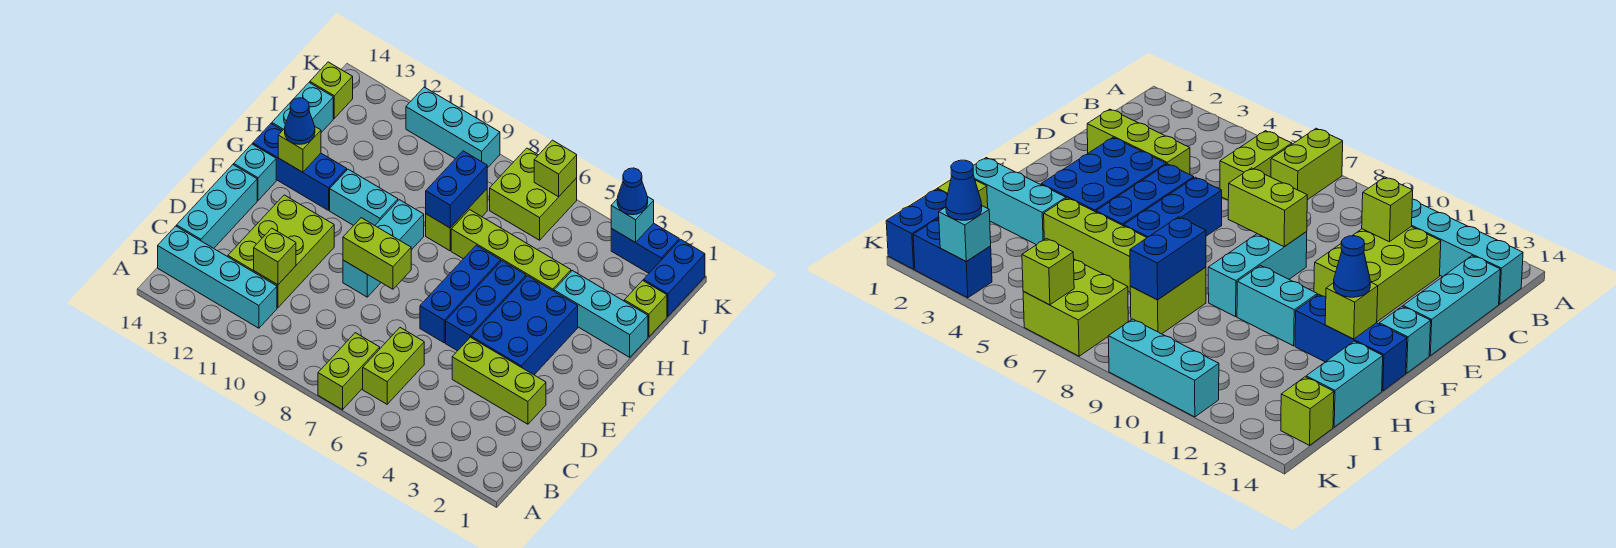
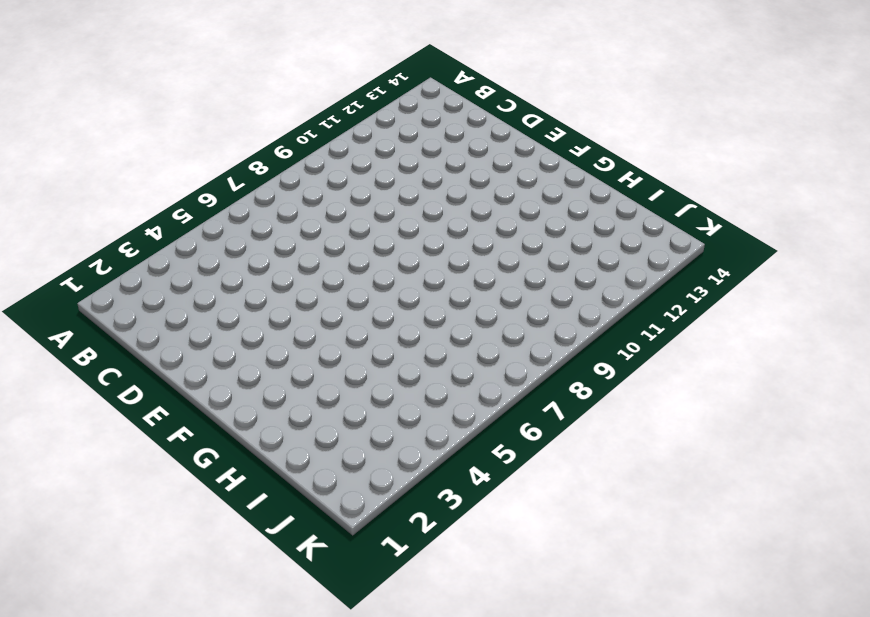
none -> lime brick A7:B7 level 1
none -> lime brick B6:C6 level 1
none -> cyan brick B11:B14 level 1
none -> lime brick C11:E12 level 1

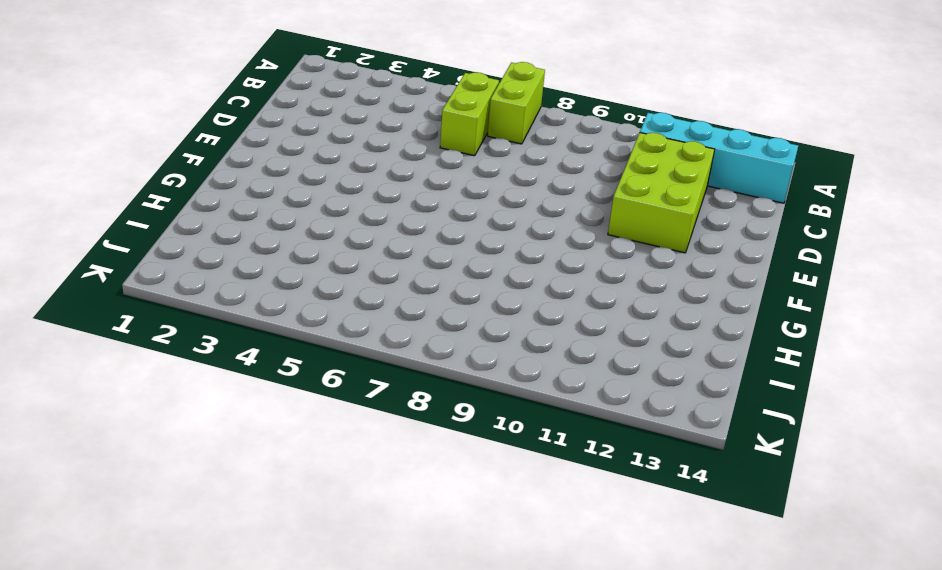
none -> cyan brick C14:E14 level 1
none -> lime brick D2:D4 level 1
none -> blue brick E3:G4 level 1
none -> blue brick E5:G5 level 1

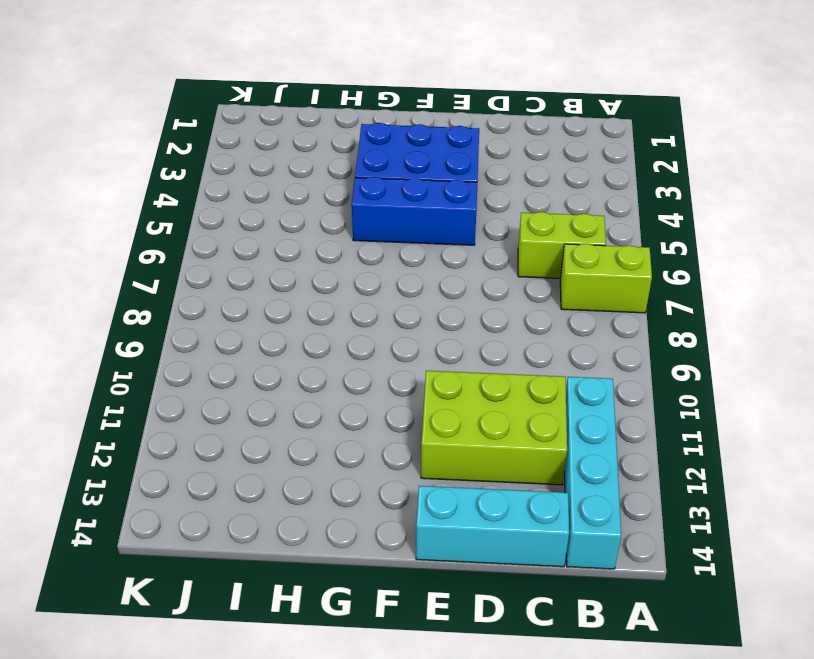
none -> lime brick D2:D4 level 1
none -> blue brick E6:G6 level 1
none -> cyan brick E9:G9 level 1
none -> cyan brick F14 level 1

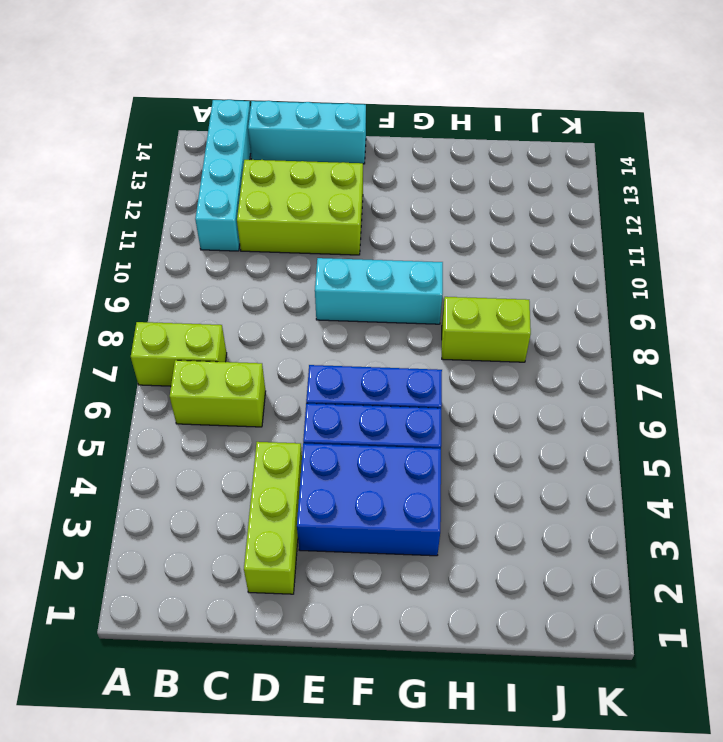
none -> cyan brick F14 level 1
none -> cyan brick G10:G11 level 1
none -> blue brick G12:G14 level 1
none -> cyan brick H1:H3 level 1

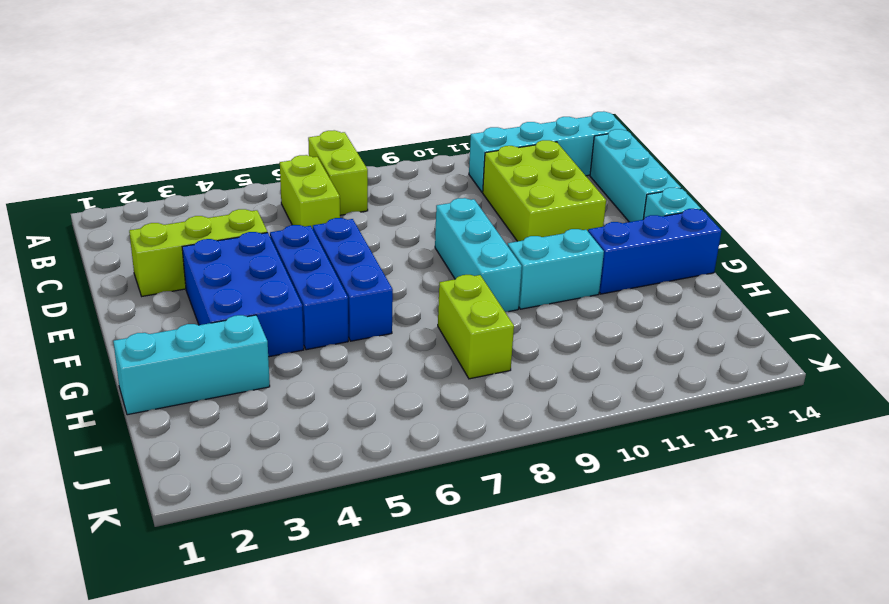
none -> lime brick H4:H7 level 1
none -> cyan brick H14:I14 level 1
none -> lime brick I1 level 1
none -> blue brick J1:K1 level 1

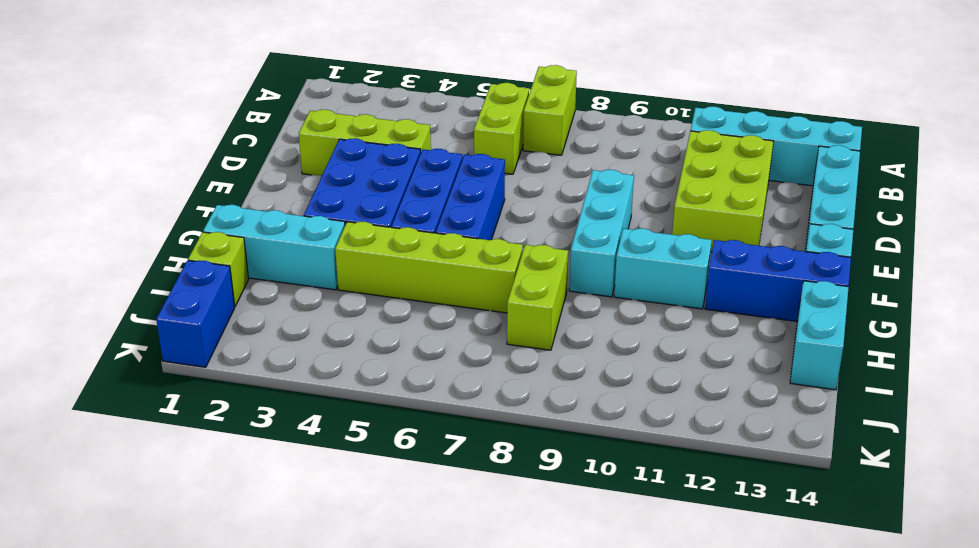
none -> lime brick J6:K7 level 1
none -> lime brick J14 level 1
none -> blue brick K2:K3 level 1
none -> cyan brick K9:K11 level 1

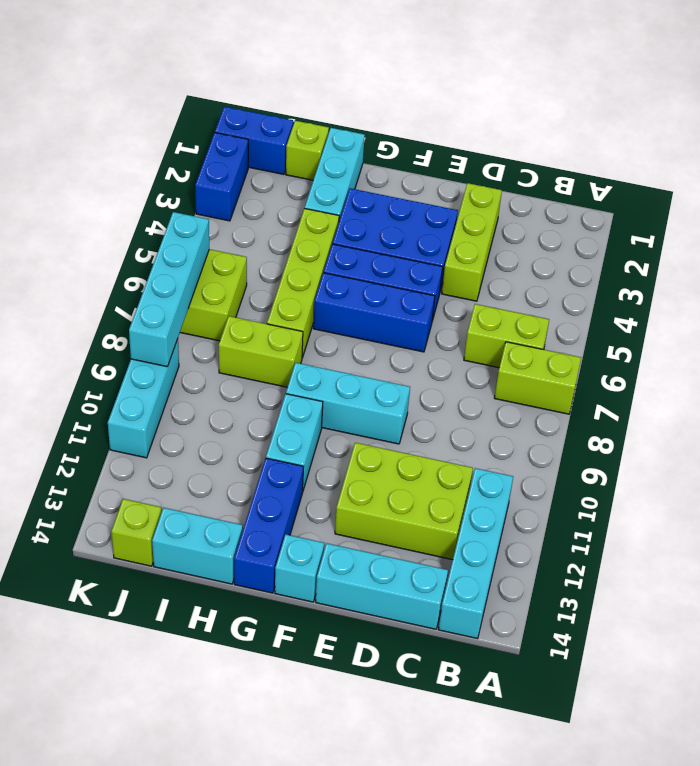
cyan brick K6:K9 level 2 -> lime brick K6 level 2
none -> lime brick C11 level 2
none -> lime brick E8:E9 level 2
none -> lime brick G13 level 2
none -> blue brick H8:I8 level 2

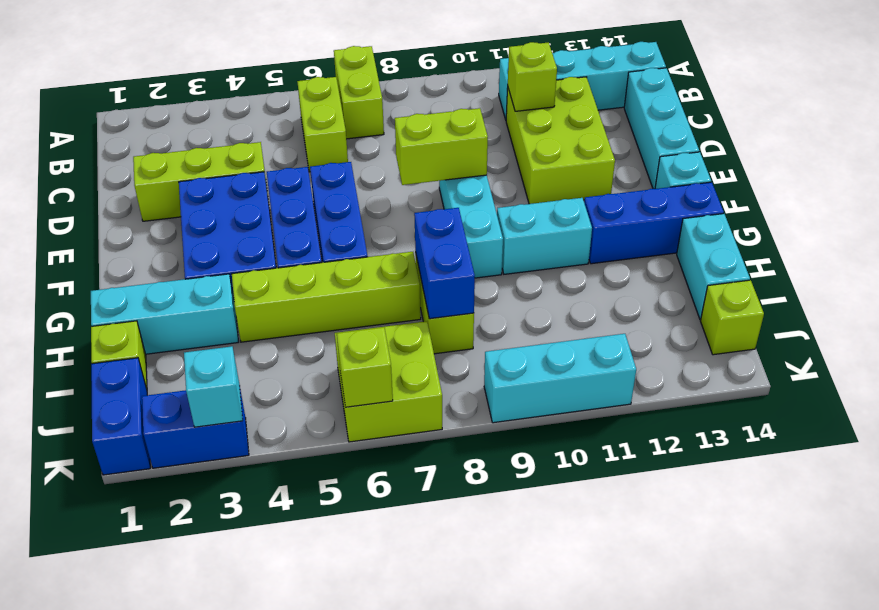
none -> lime brick G13 level 2
none -> blue cone G13 level 3
none -> blue cone K3 level 3

